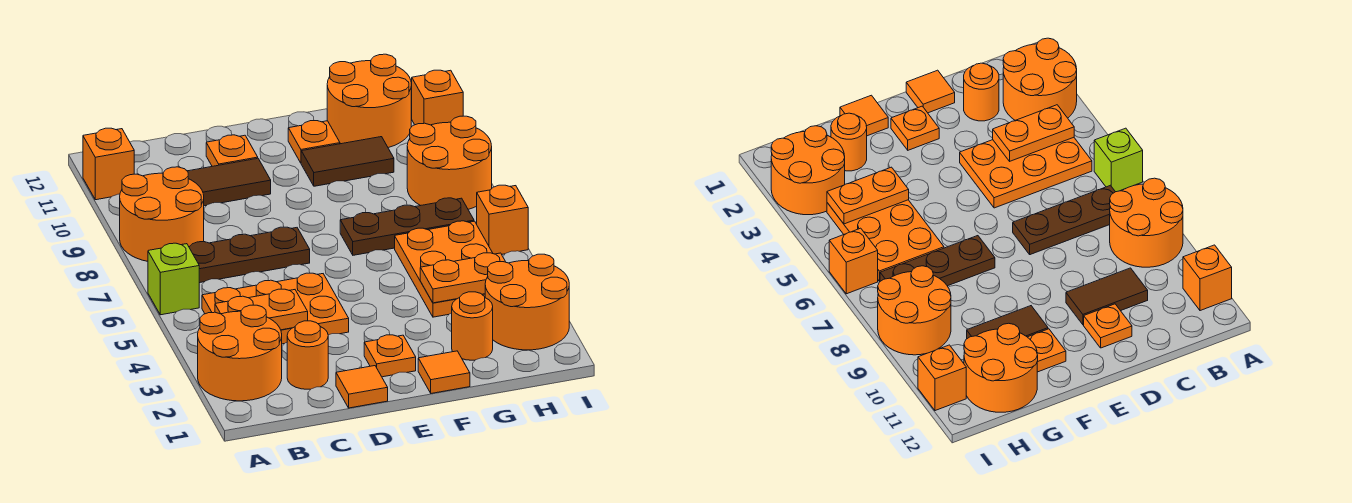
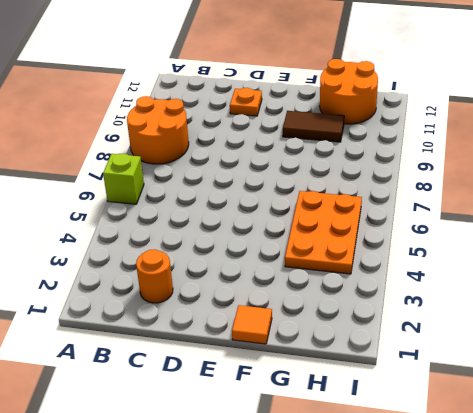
none -> orange round brick A2:B3 level 1
none -> orange brick A11 level 1
none -> orange plate B4:D5 level 1

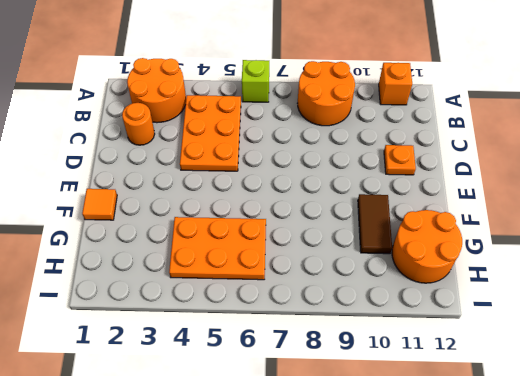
none -> brown plate B7:D7 level 1
none -> brown tile C10:D10 level 1
none -> orange tile D1 level 1

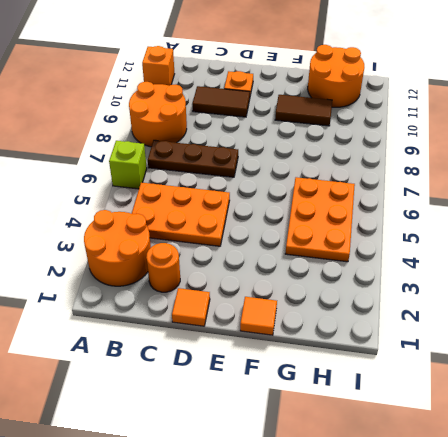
none -> orange plate E2 level 1
none -> brown plate F7:H7 level 1
none -> orange plate F11 level 1

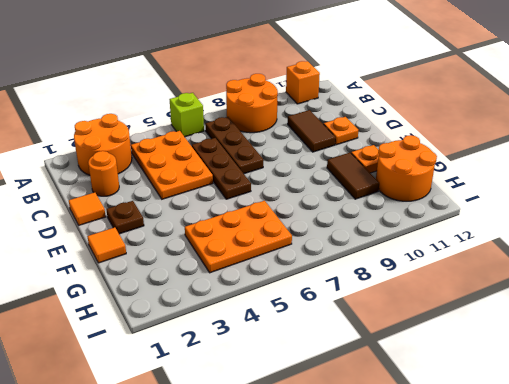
brown plate C6:E6 level 1 -> brown plate F7:H7 level 1
brown plate E2 level 1 -> orange plate E2 level 1
none -> orange round brick G2 level 1
none -> orange round brick H2:I3 level 1
none -> orange round brick H8:I9 level 1

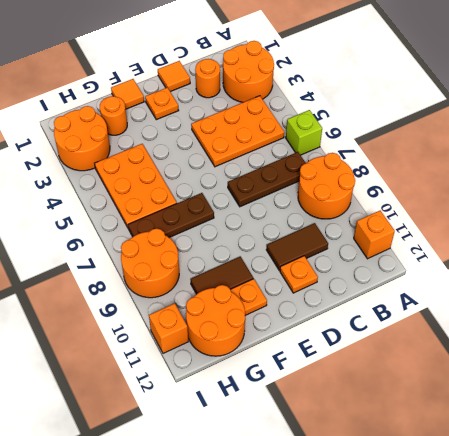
none -> orange brick I6 level 1
none -> orange plate B4:C4 level 2
none -> orange plate G4:H4 level 2

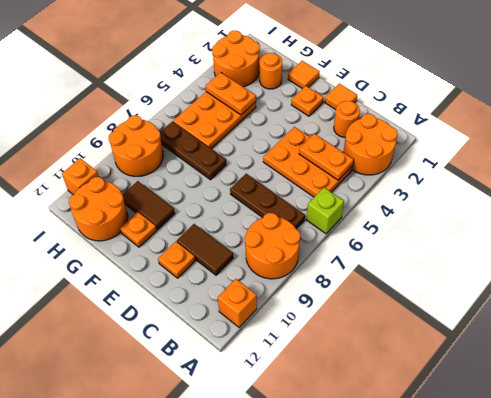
none -> orange brick I6 level 1

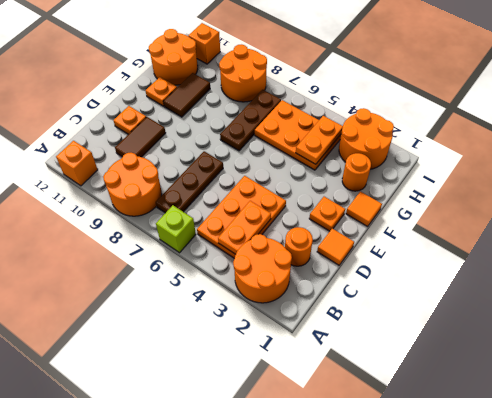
none -> orange brick I6 level 1

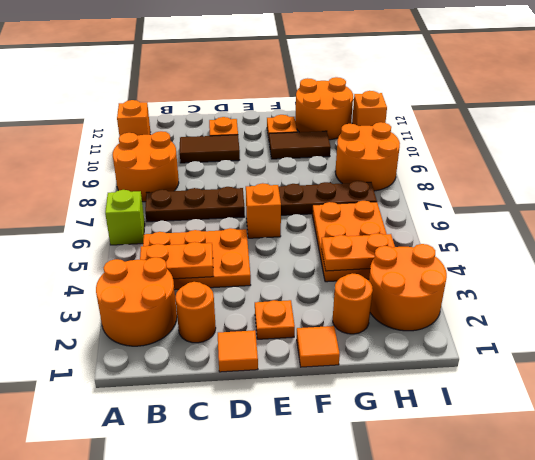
orange brick E6 level 1 -> orange brick I6 level 1

